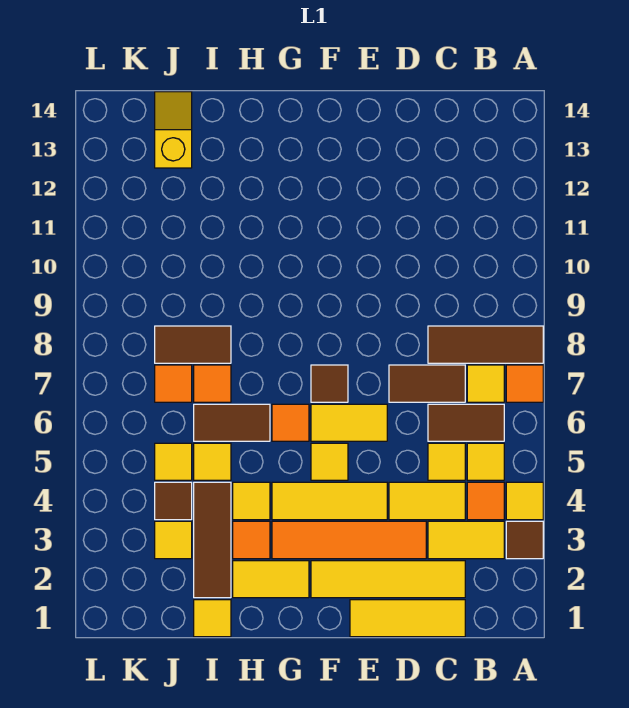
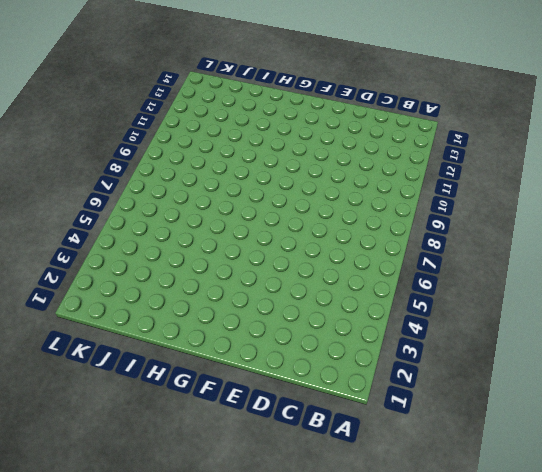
none -> brown tile A3 level 1
none -> yellow tile A4 level 1
none -> orange tile A7 level 1
none -> brown tile A8:C8 level 1

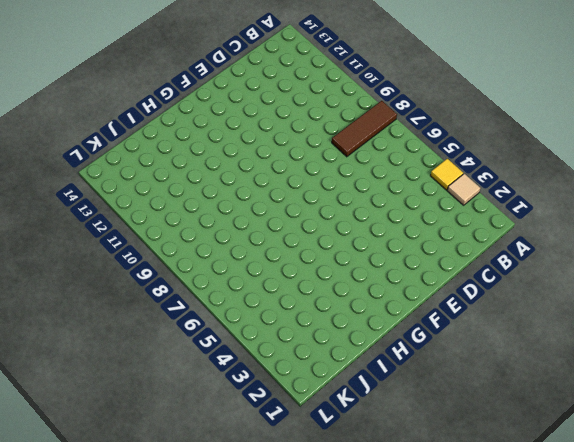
tan tile A3 level 1 -> brown tile A3 level 1
none -> orange tile A7 level 1
none -> yellow tile B3:C3 level 1
none -> orange tile B4 level 1
none -> yellow tile B5 level 1

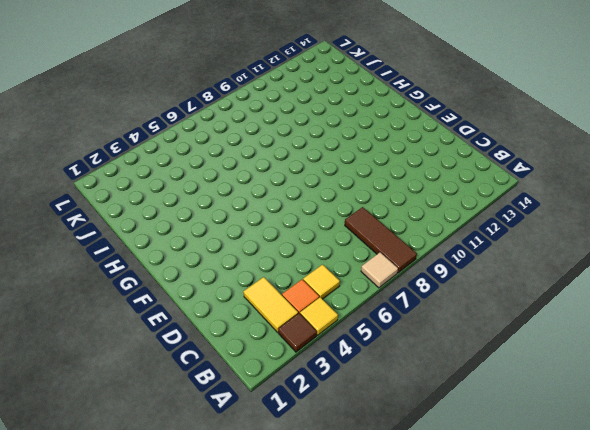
tan tile A7 level 1 -> orange tile A7 level 1
none -> brown tile B6:C6 level 1
none -> yellow tile B7 level 1
none -> yellow tile C1:E1 level 1
none -> yellow tile C2:F2 level 1

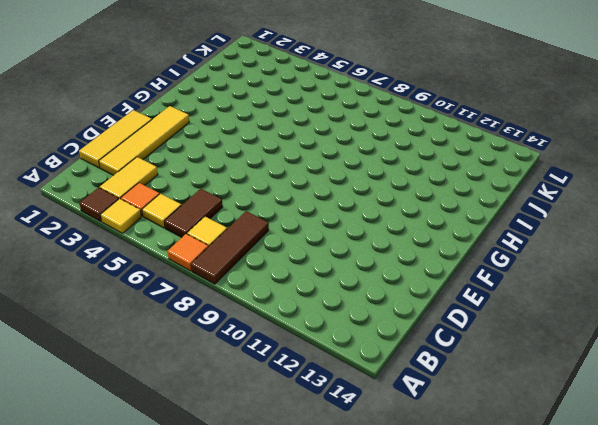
none -> yellow tile C4:D4 level 1
none -> yellow tile C5 level 1
none -> brown tile C7:D7 level 1
none -> orange tile D3:G3 level 1

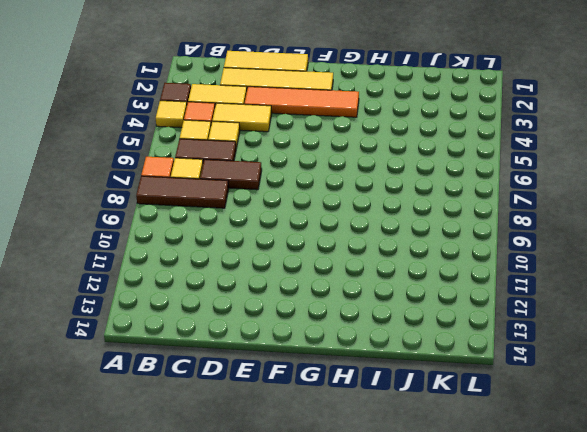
none -> yellow tile E4:G4 level 1
none -> yellow tile E6:F6 level 1
none -> yellow tile F5 level 1
none -> brown tile F7 level 1

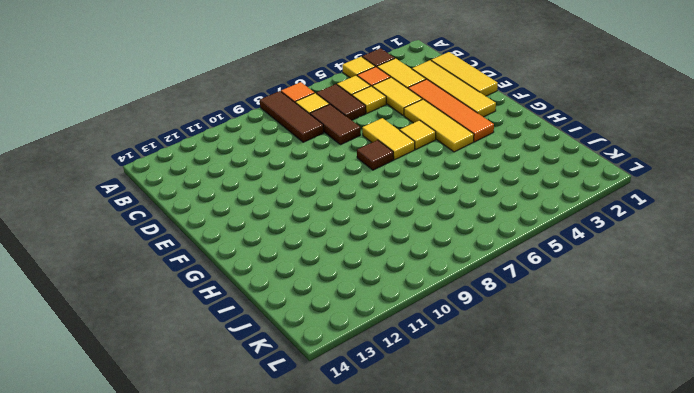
none -> yellow tile G2:H2 level 1
none -> orange tile G6 level 1
none -> orange tile H3 level 1
none -> yellow tile H4 level 1

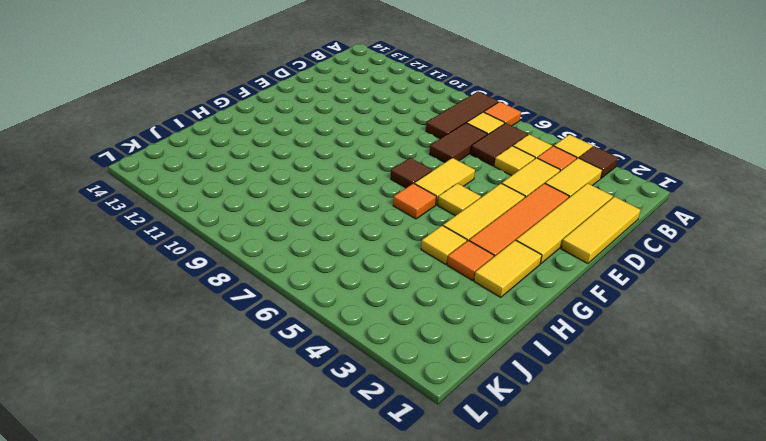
none -> brown tile H6:I6 level 1
none -> yellow tile I1 level 1
none -> brown tile I2:I4 level 1
none -> yellow tile I5 level 1

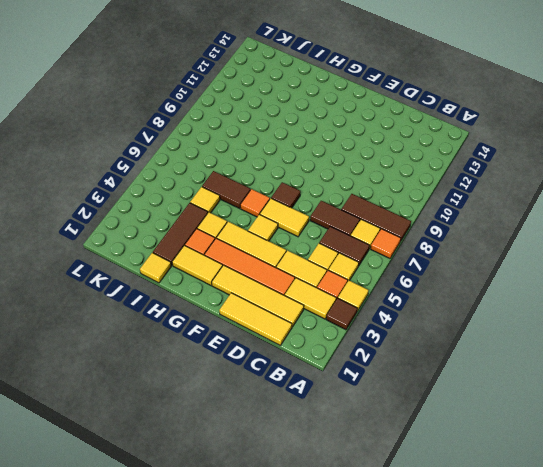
none -> orange tile I7 level 1
none -> brown tile I8:J8 level 1
none -> yellow tile J3 level 1
none -> brown tile J4 level 1

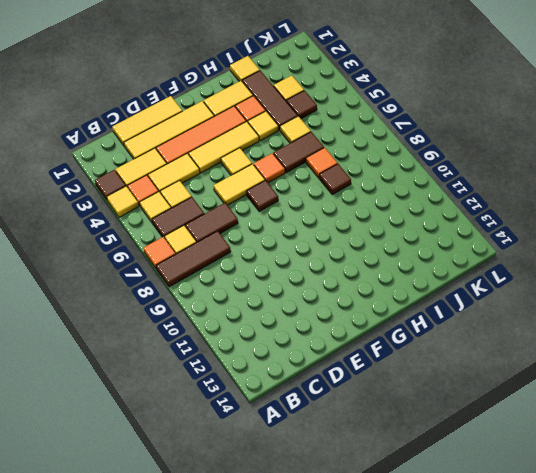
brown tile I8 level 1 -> brown tile I8:J8 level 1
none -> yellow tile J5 level 1
none -> orange tile J7 level 1
none -> yellow slope J13:J14 level 1 top 13

